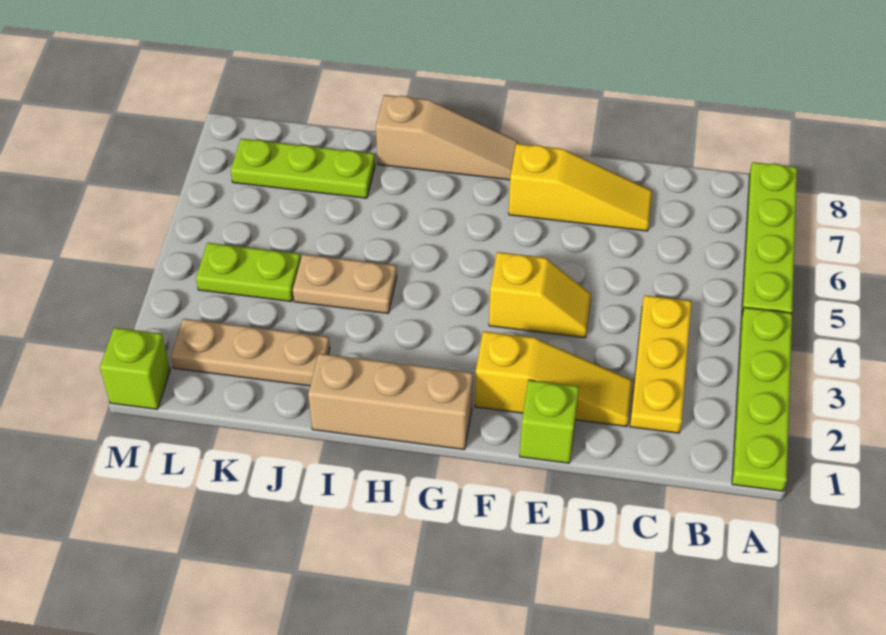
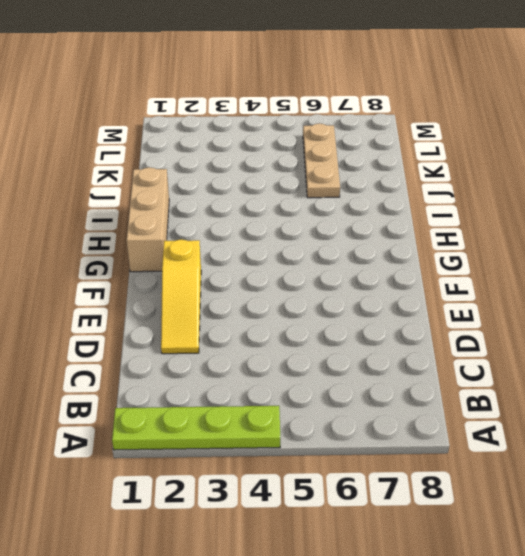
tan plate J6:L6 level 1 -> tan plate J2:L2 level 1
none -> lime plate A5:A8 level 1
none -> yellow plate C2:C4 level 1
none -> yellow slope D7:F7 level 1 top F

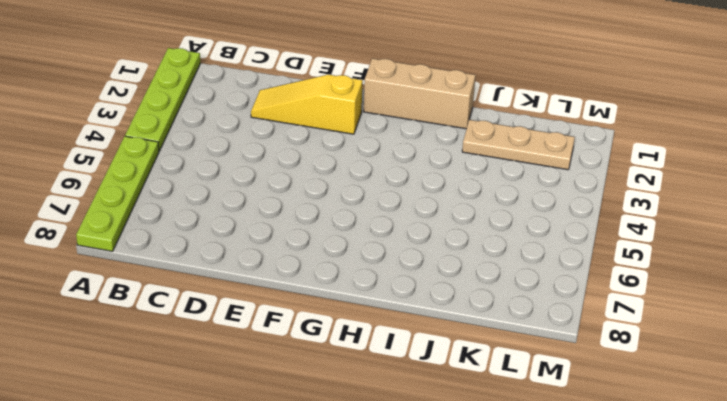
none -> yellow plate C2:C4 level 1
none -> yellow slope D7:F7 level 1 top F
none -> lime brick E1 level 1

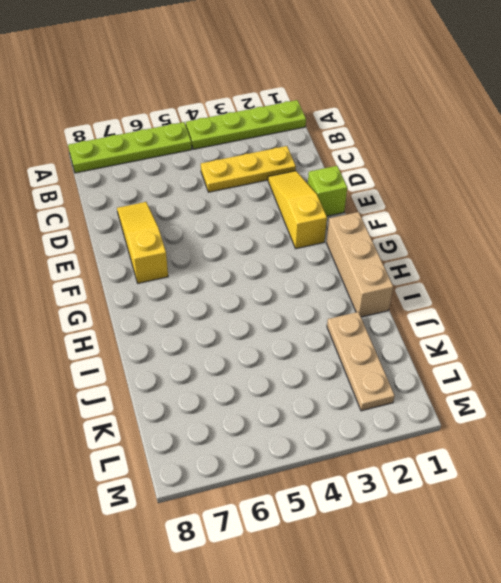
none -> yellow slope E4:F4 level 1 top F
none -> tan slope G8:I8 level 1 top I
none -> tan plate I4:J4 level 1

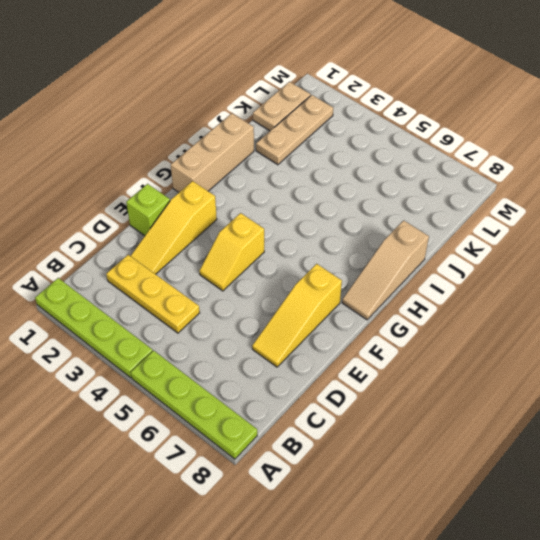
tan plate K1:L1 level 1 -> tan plate I4:J4 level 1
none -> lime plate J7:L7 level 1
none -> lime plate K4:L4 level 1
none -> lime brick M1 level 1

